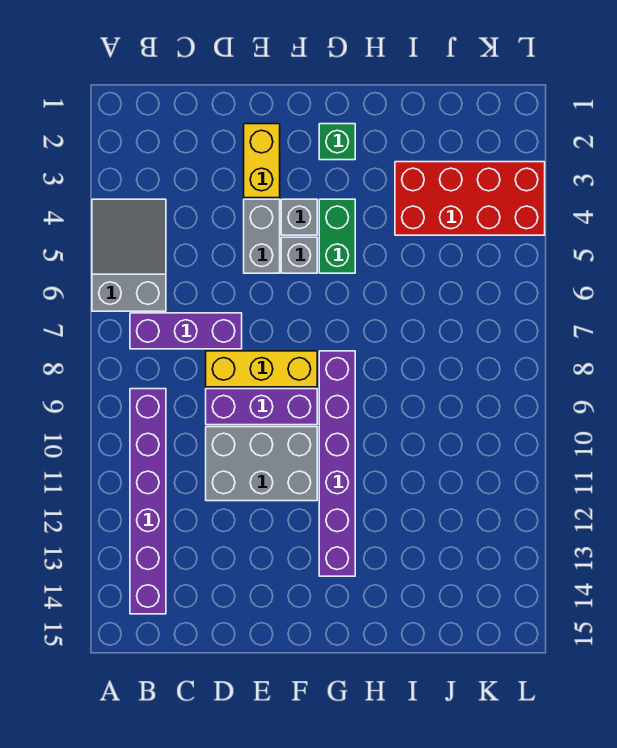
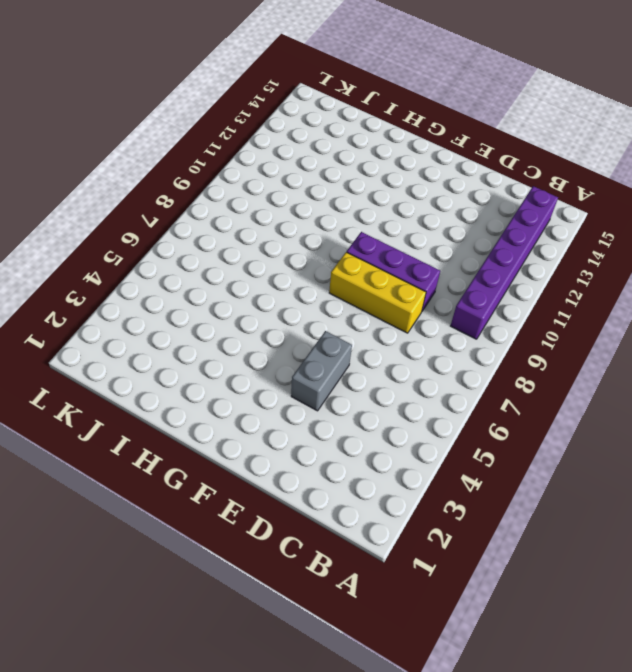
none -> grey slope A4:B6 level 1 top 6
none -> purple brick B7:D7 level 1
none -> grey brick D10:F11 level 1

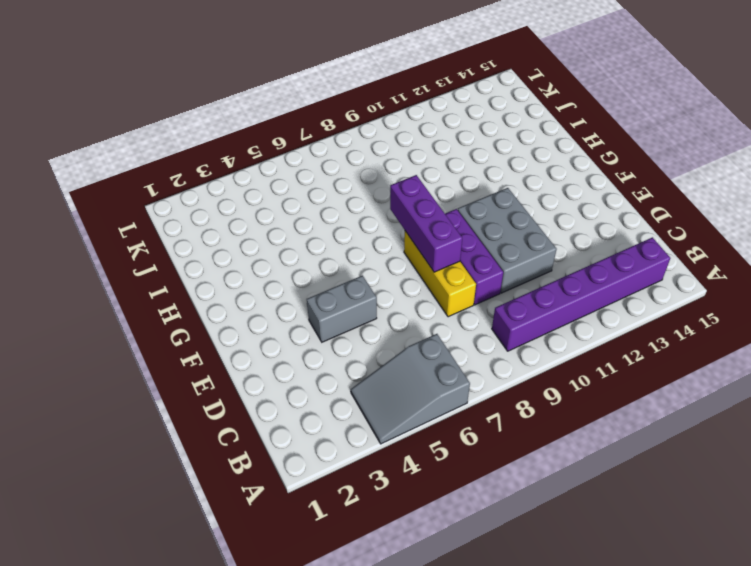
purple brick E8:G8 level 2 -> purple brick B7:D7 level 1
none -> yellow brick E2:E3 level 1
none -> grey brick F4 level 1
none -> grey brick F5 level 1

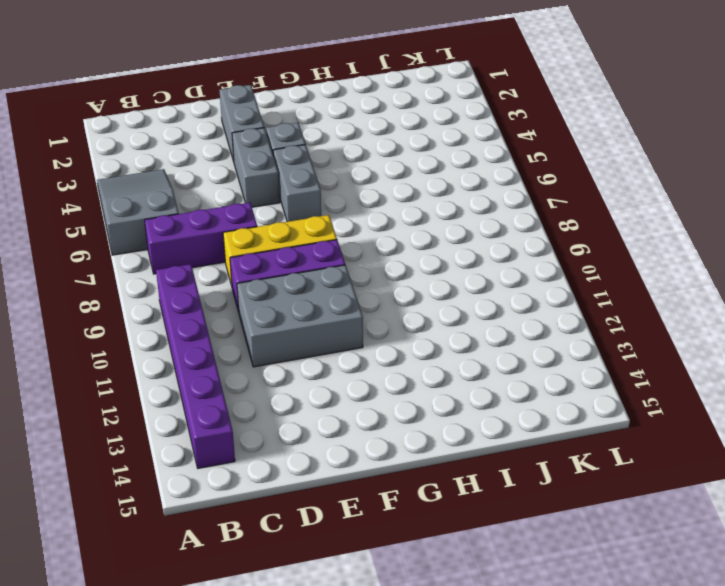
grey brick E2:E3 level 1 -> yellow brick E2:E3 level 1
grey brick F5:F6 level 1 -> grey brick F5 level 1
none -> green brick G2 level 1
none -> green brick G4:G5 level 1
none -> purple brick G8:G13 level 1

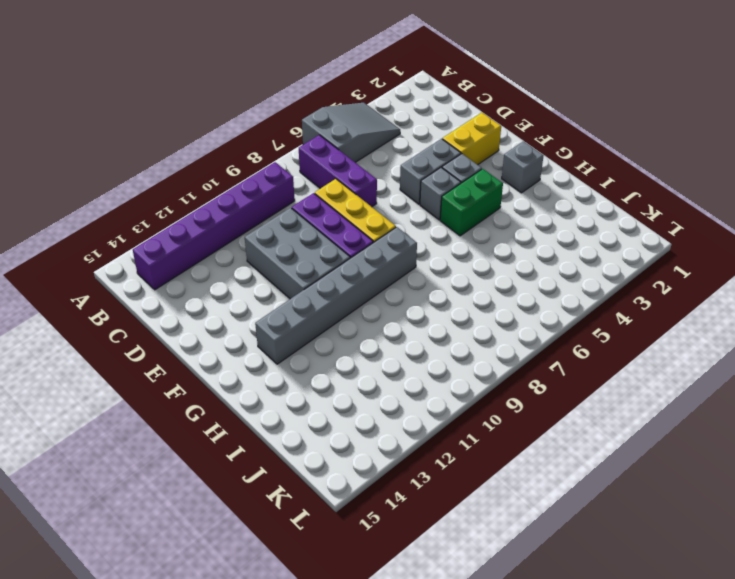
grey brick G2 level 1 -> green brick G2 level 1
grey brick G8:G13 level 1 -> purple brick G8:G13 level 1
none -> red brick I3:L4 level 1

